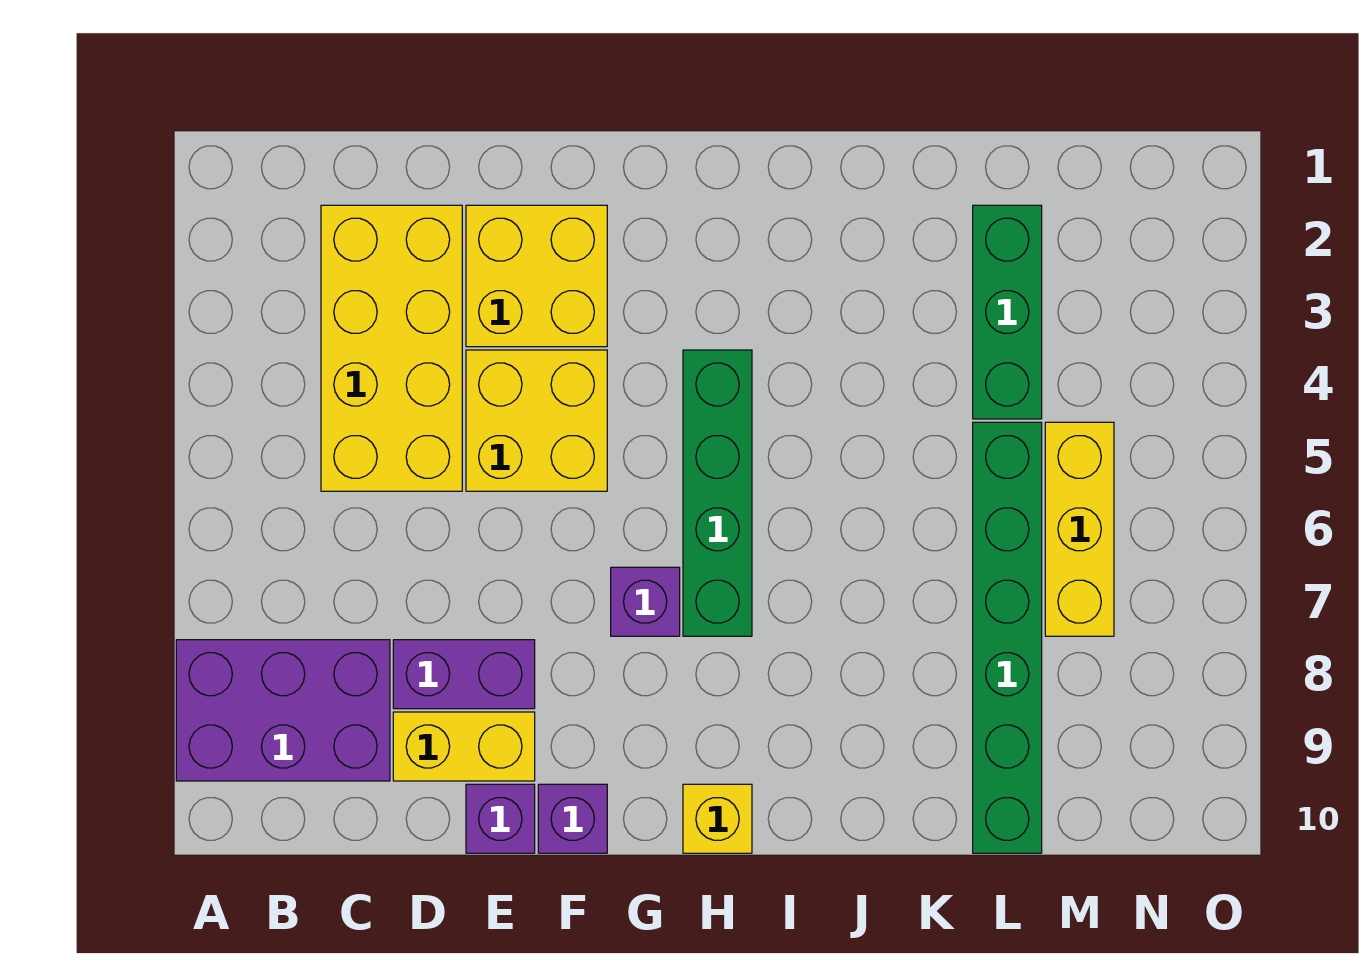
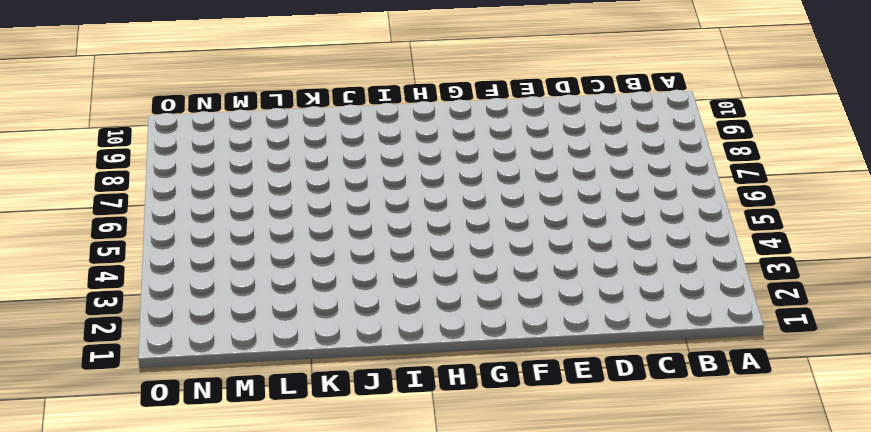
none -> purple brick A8:C9 level 1
none -> yellow brick C2:D5 level 1
none -> purple brick D8:E8 level 1

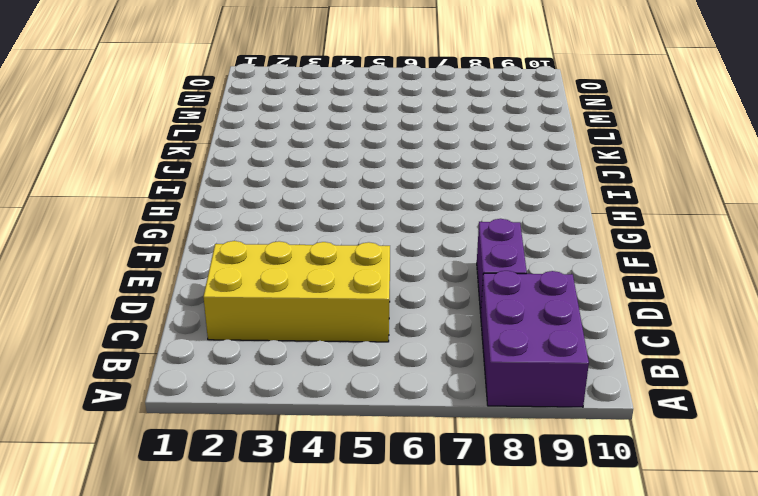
none -> yellow brick D9:E9 level 1
none -> yellow brick E2:F3 level 1
none -> yellow brick E4:F5 level 1

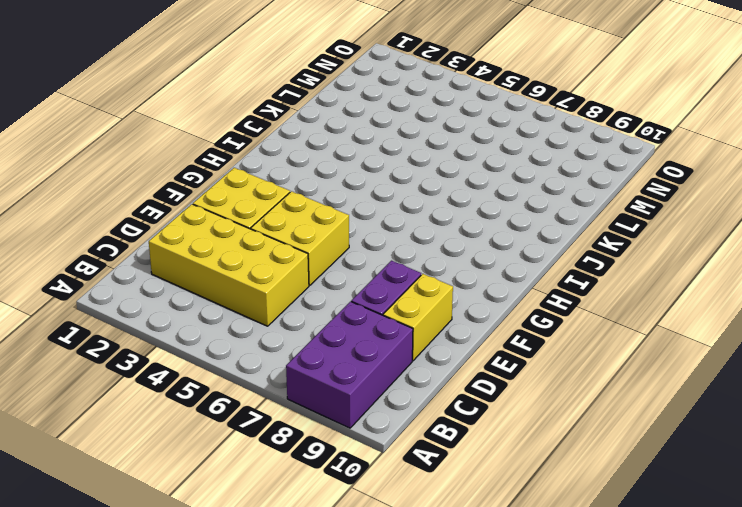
none -> purple brick E10 level 1
none -> purple brick F10 level 1
none -> purple brick G7 level 1

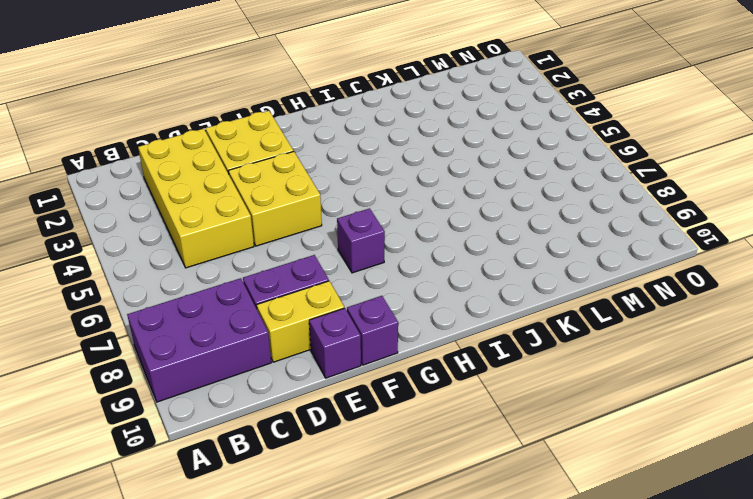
none -> green brick H4:H7 level 1
none -> yellow brick H10 level 1
none -> green brick L2:L4 level 1

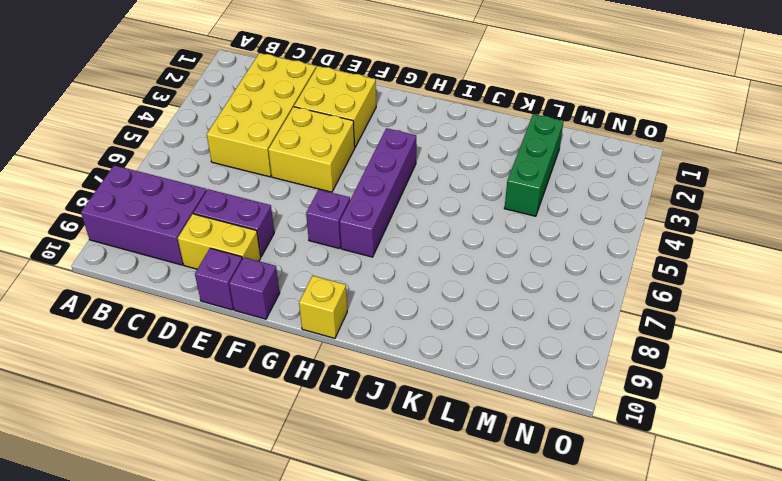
purple brick H4:H7 level 1 -> green brick H4:H7 level 1
none -> green brick L5:L10 level 1
none -> yellow brick M5:M7 level 1

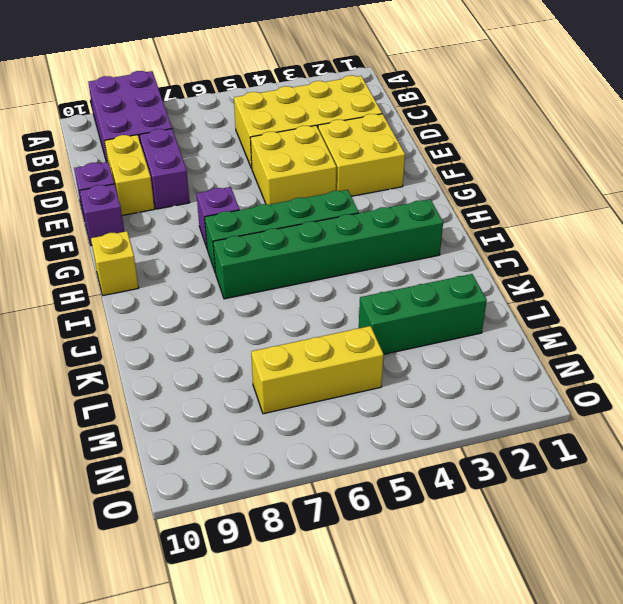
green brick I2:I7 level 1 -> green brick L5:L10 level 1

